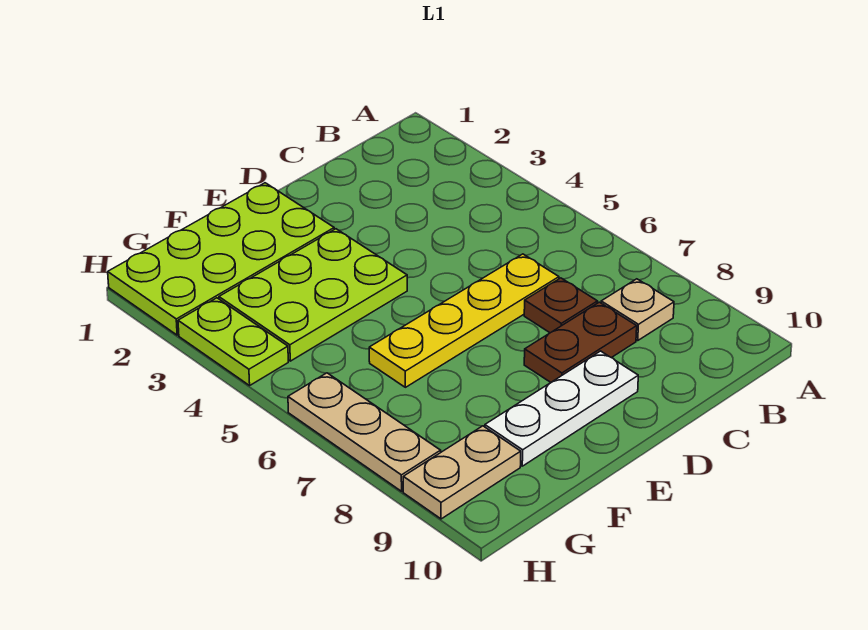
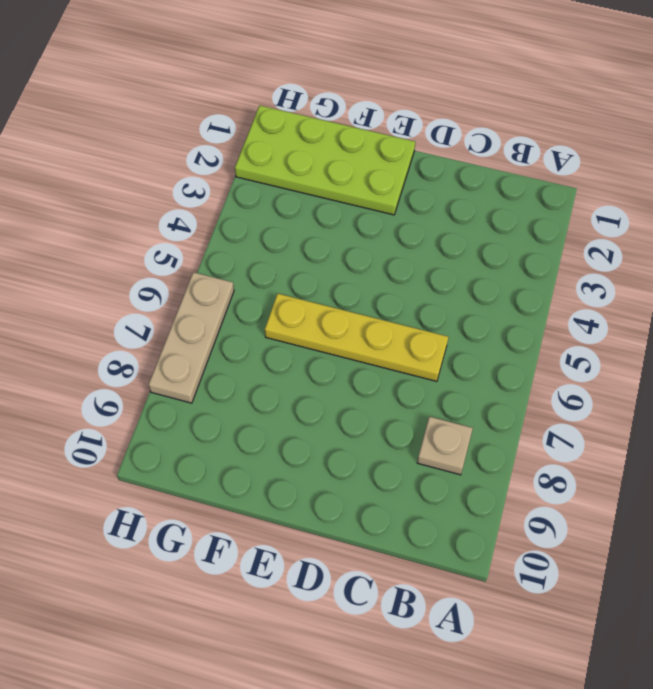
none -> brown plate C7 level 1
none -> brown plate C8:D8 level 1

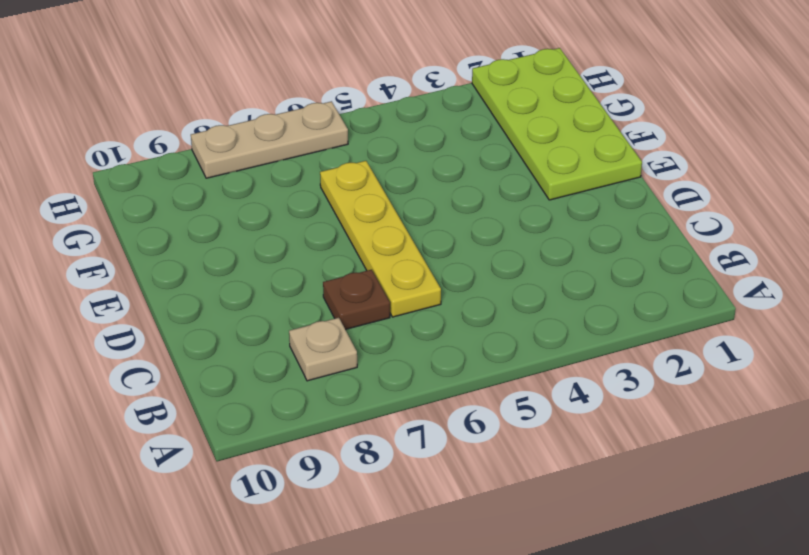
none -> brown plate C8:D8 level 1
none -> white plate D9:F9 level 1

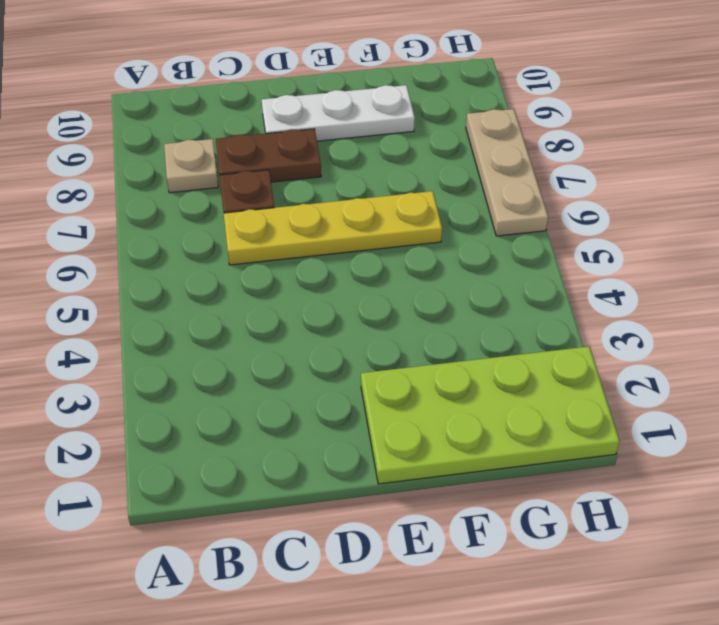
none -> lime plate E3:G4 level 1
none -> tan plate G9:H9 level 1

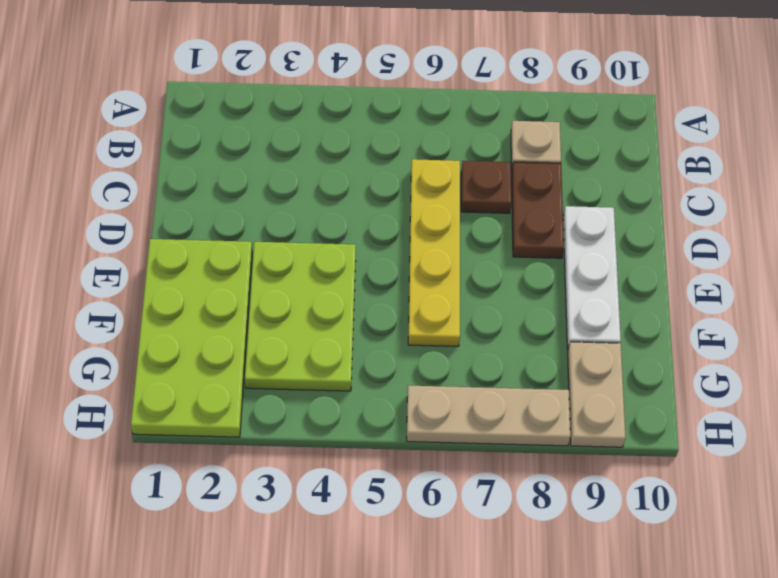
none -> lime plate H3:H4 level 1

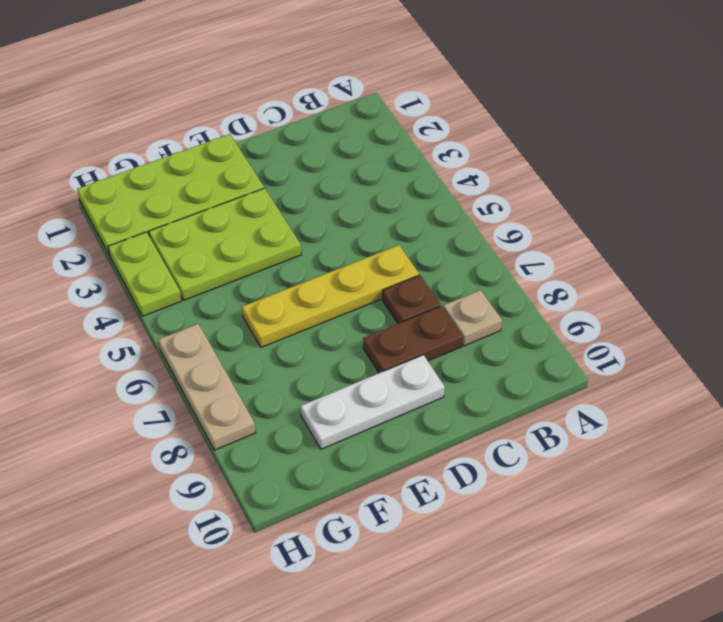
none -> tan plate G9:H9 level 1

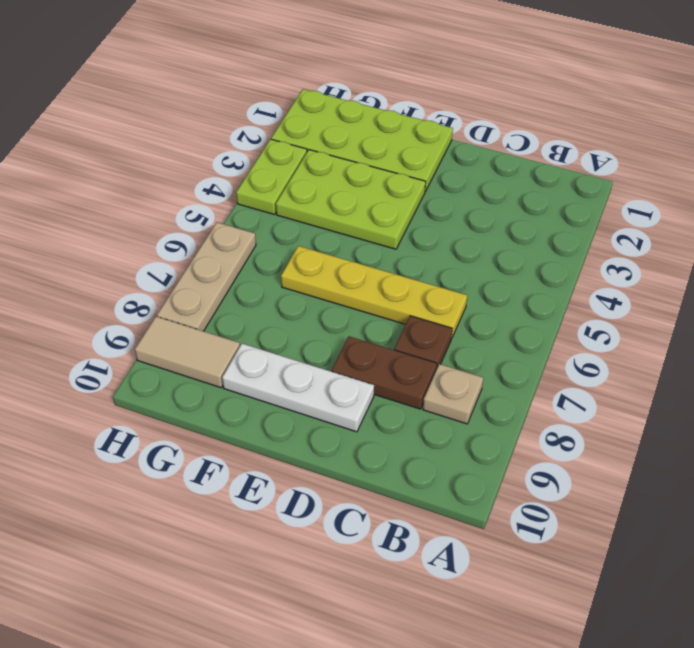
tan tile G9:H9 level 1 -> tan plate G9:H9 level 1

